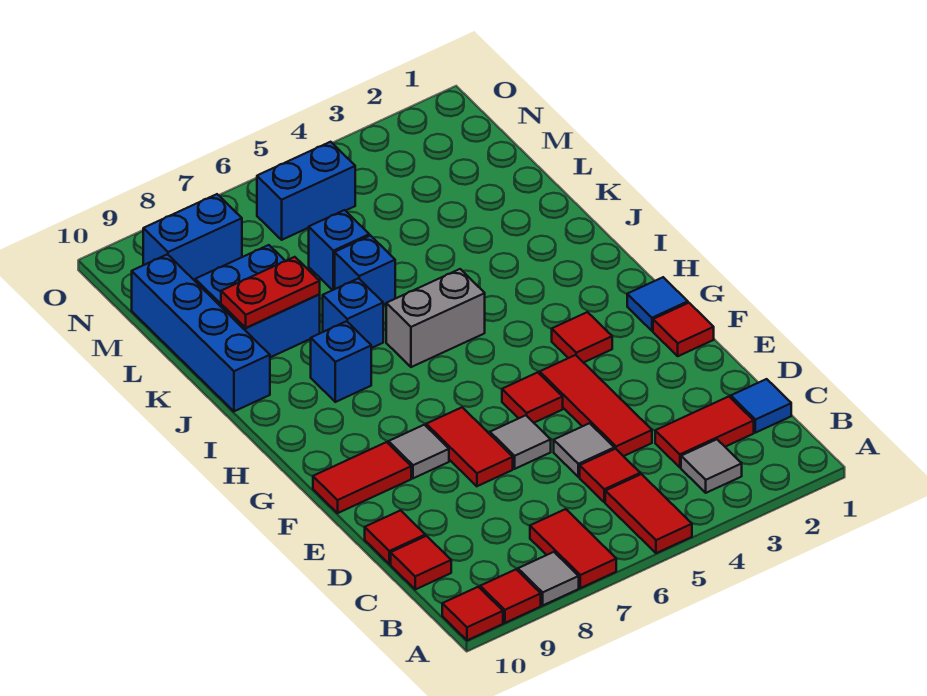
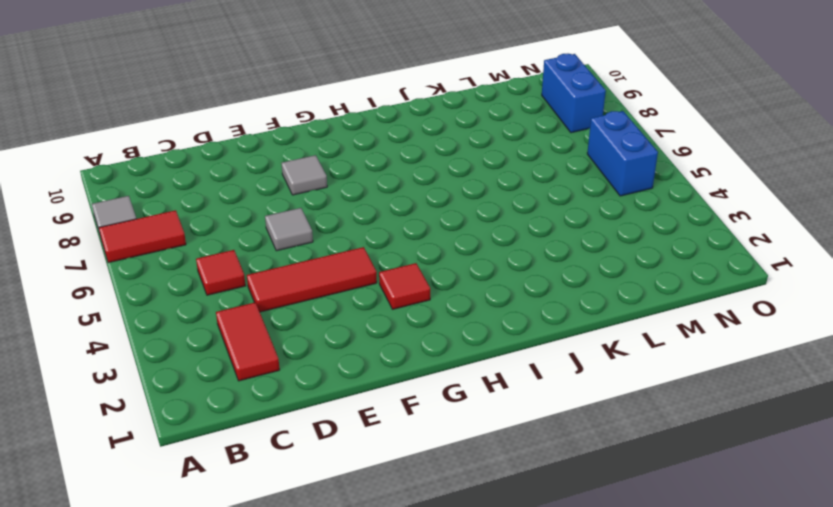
none -> red tile A5:B5 level 1
none -> red tile A9 level 1
none -> red tile A10 level 1
none -> grey tile B3 level 1

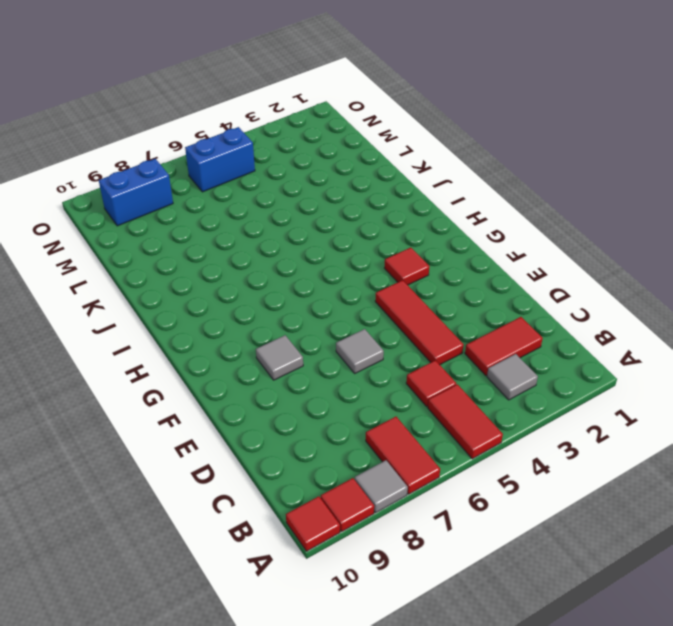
none -> blue tile C1 level 1
none -> red tile C10 level 1
none -> grey tile D5 level 1
none -> red tile D10 level 1

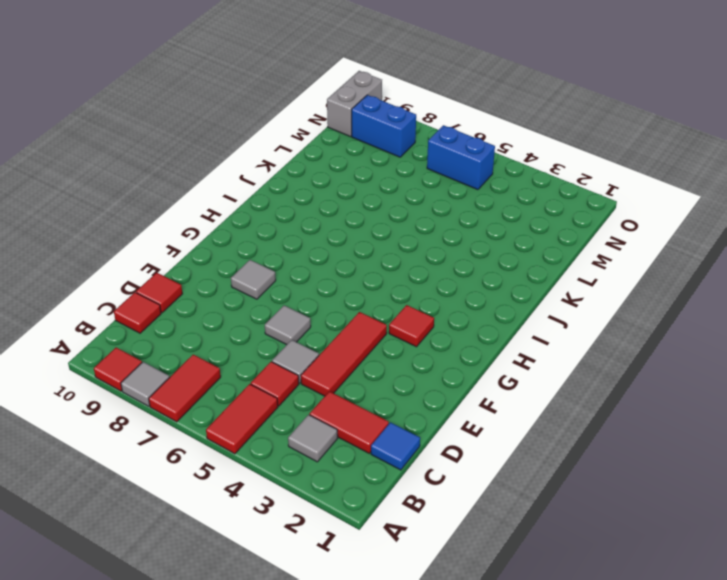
grey brick N10:O10 level 1 -> grey brick I5:I6 level 1
none -> red tile A10 level 1
none -> red tile E7:F7 level 1
none -> red tile F1 level 1
none -> red tile F5 level 1

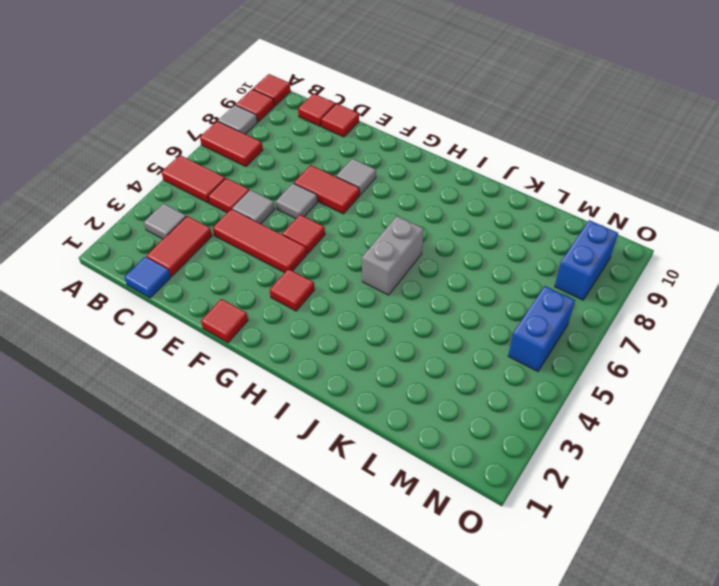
none -> red tile F9:F10 level 1
none -> blue tile G1 level 1
none -> blue brick I8 level 1
none -> blue brick J7 level 1

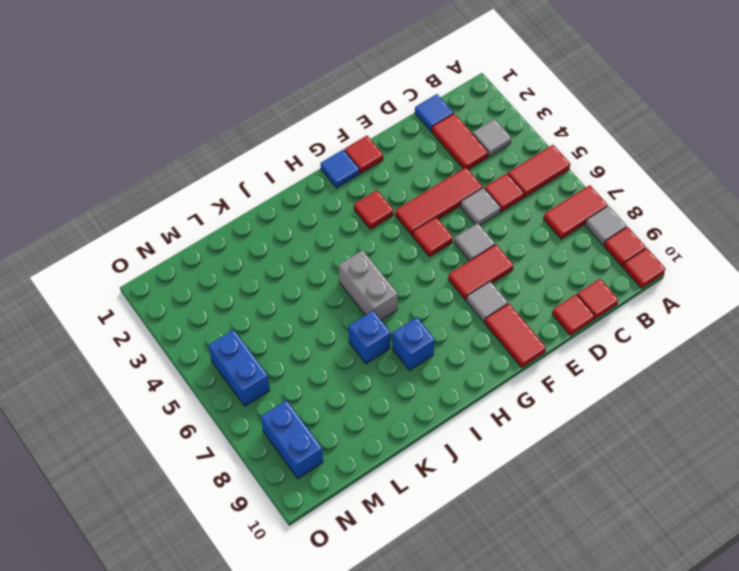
none -> blue brick J10:M10 level 1
none -> blue brick K6 level 1
none -> blue brick K8:L9 level 1
none -> blue brick L6 level 1

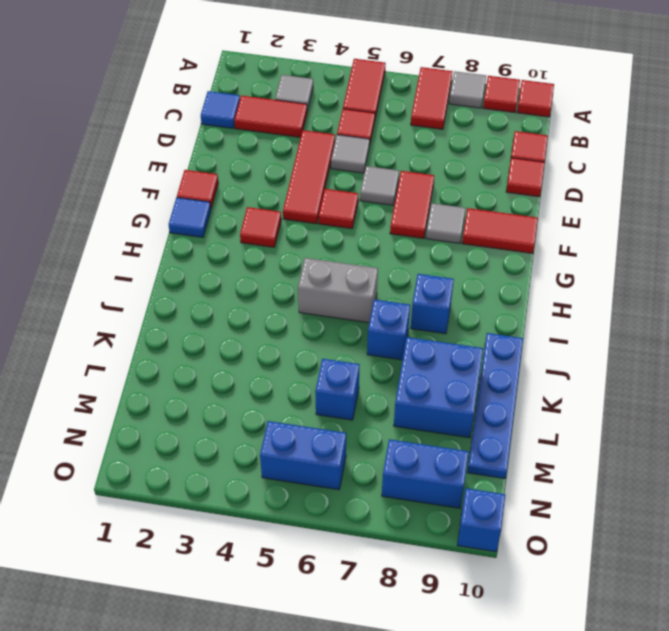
blue plate J10:M10 level 1 -> blue brick J10:M10 level 1
blue brick O10 level 1 -> blue brick K6 level 1
none -> red plate K8:K9 level 2

